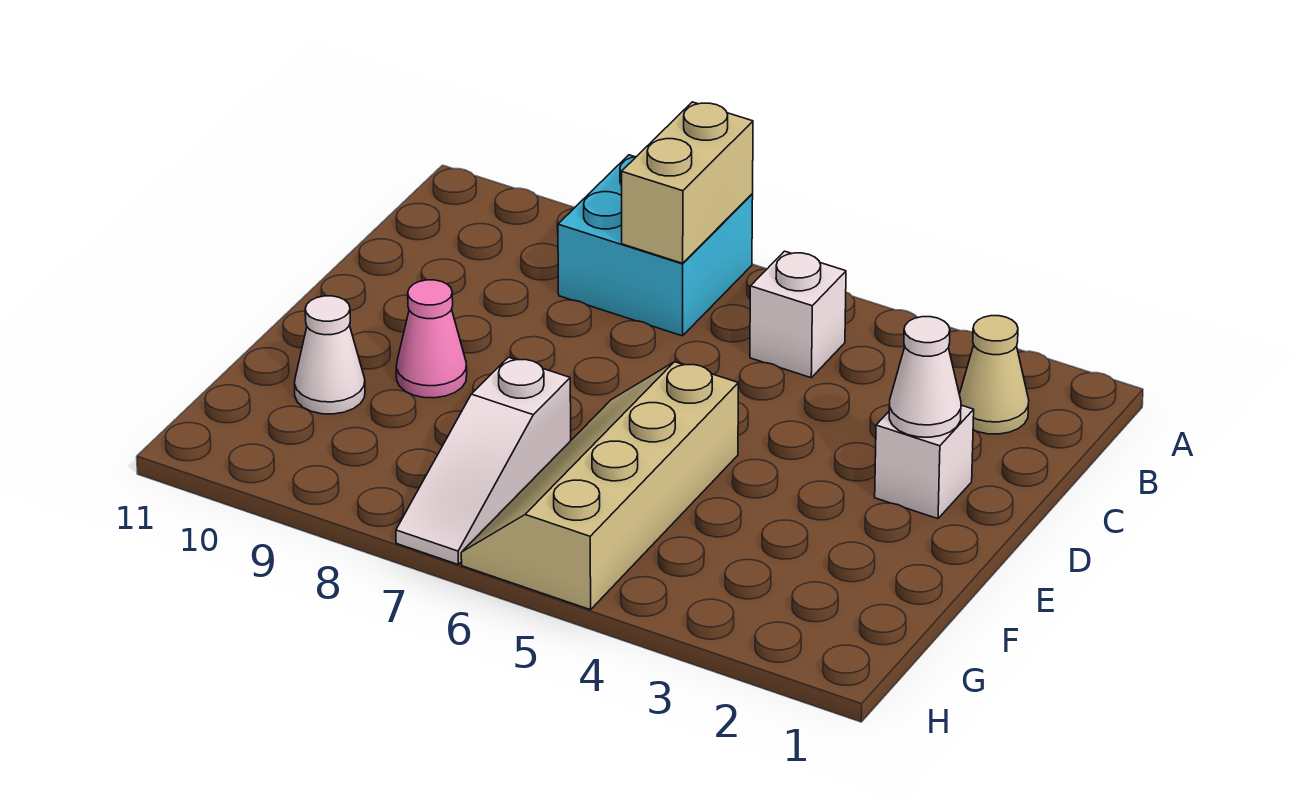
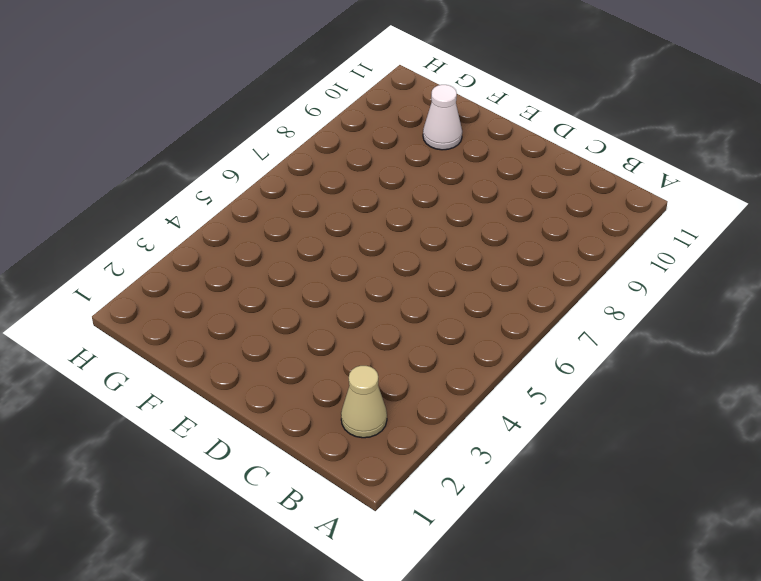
none -> cyan brick A7:B8 level 1
none -> white brick B5 level 1

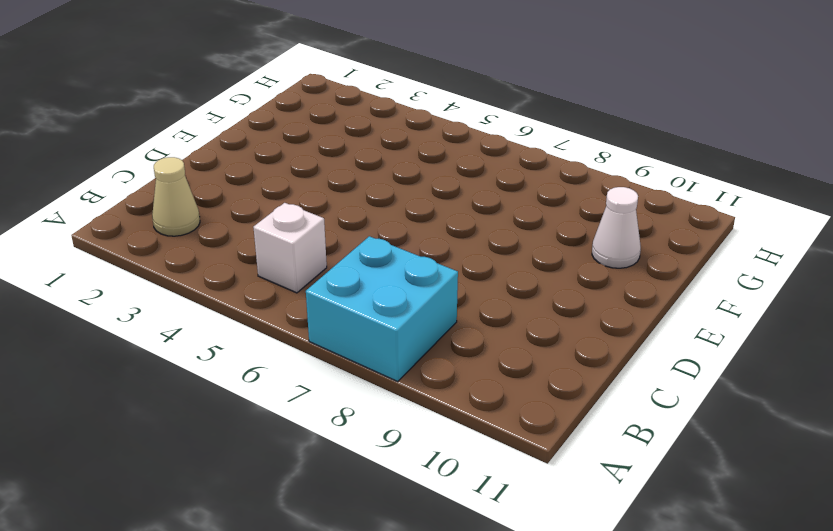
none -> white brick D2 level 1
none -> tan slope E5:H6 level 1 top 5

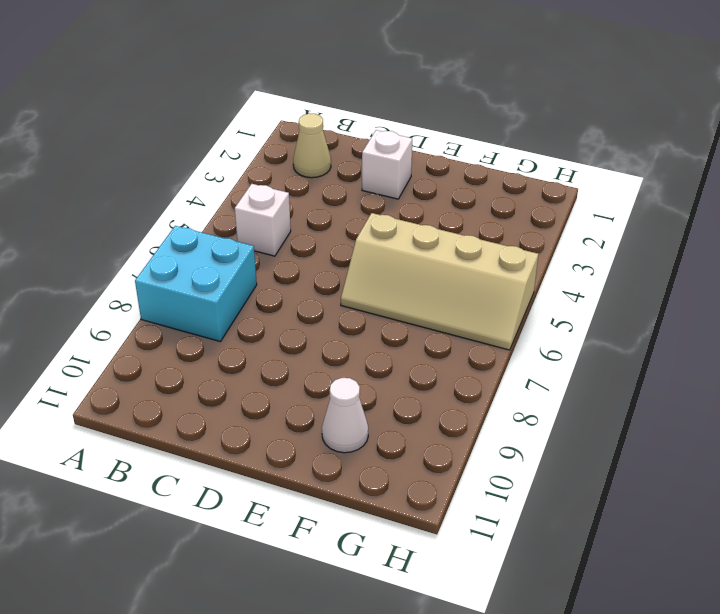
none -> pink cone E9 level 1
none -> white slope F7:H7 level 1 top F

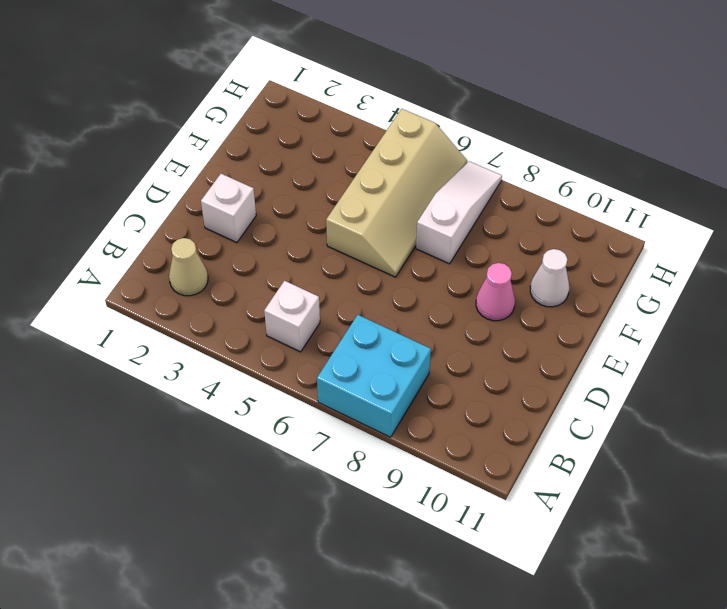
none -> tan brick A7:B7 level 2
none -> white cone D2 level 2

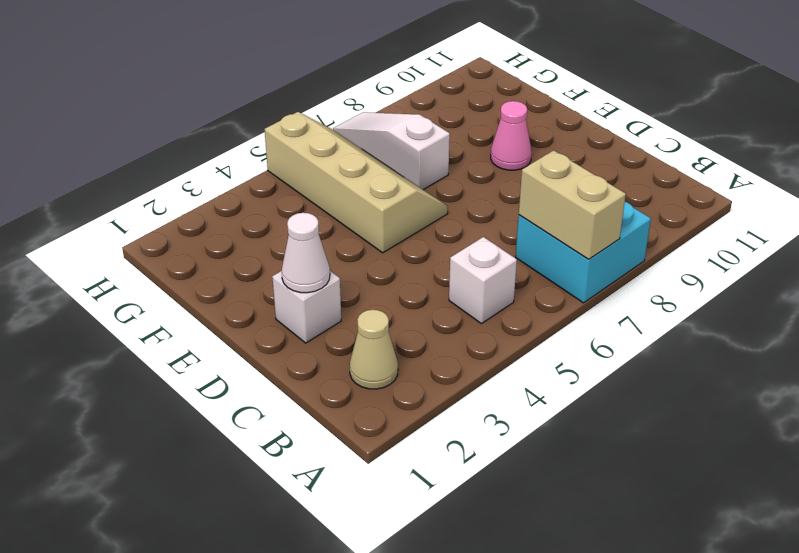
none -> white cone F10 level 1

